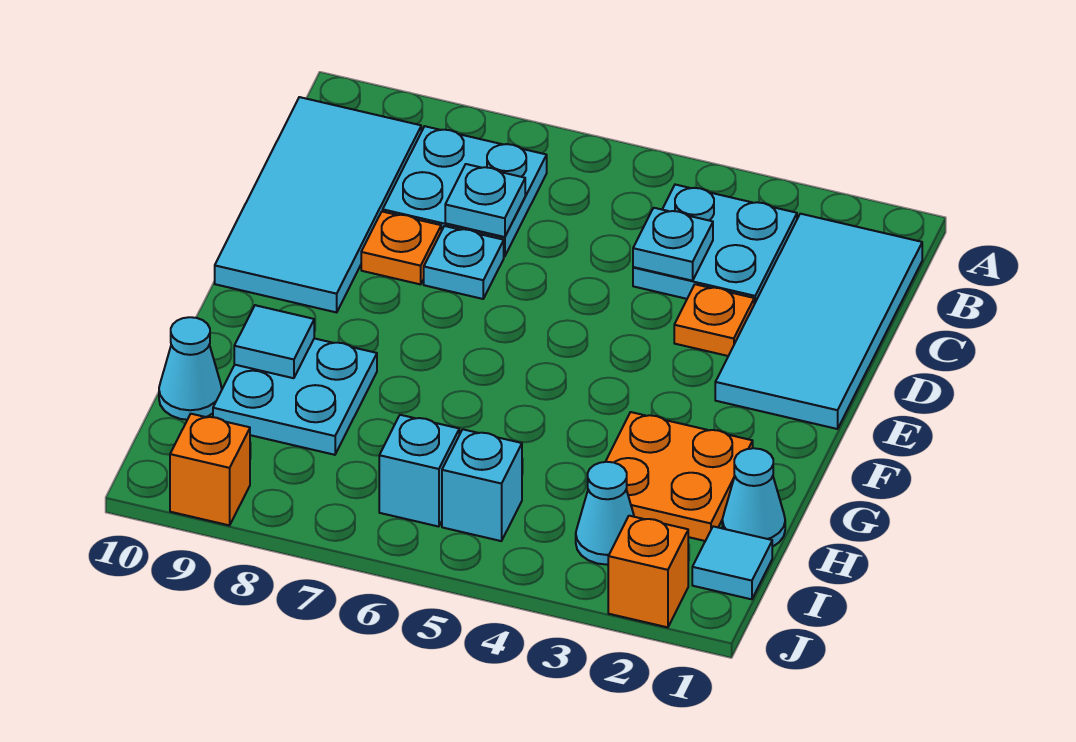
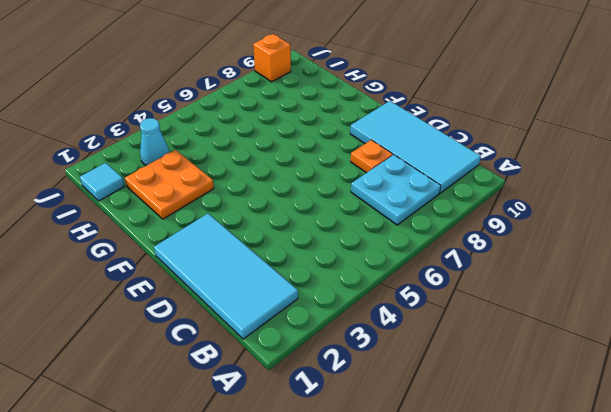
none -> cyan plate B3:C4 level 1
none -> orange plate D3 level 1
none -> cyan plate D7 level 1

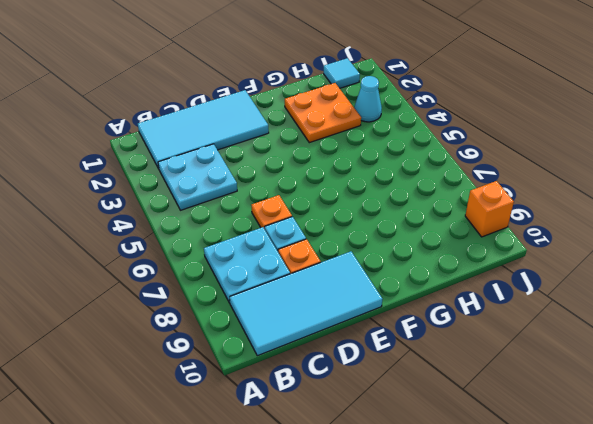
orange plate D6 level 1 -> orange plate D3 level 1
none -> cyan plate G8:H9 level 1
none -> cyan cone H1 level 1
none -> cyan cone H10 level 1

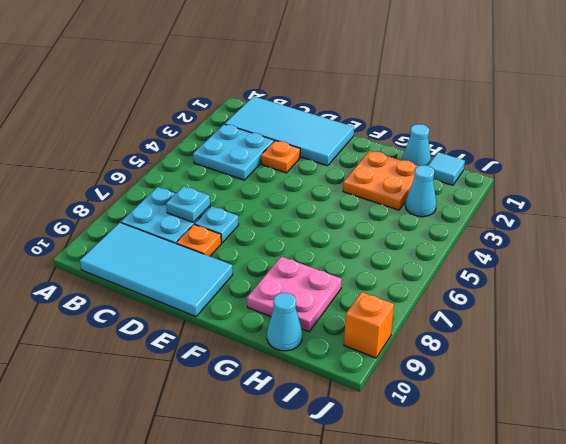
pink plate G8:H9 level 1 -> cyan plate G8:H9 level 1
none -> cyan brick I5 level 1
none -> cyan brick I6 level 1
none -> orange brick J2 level 1

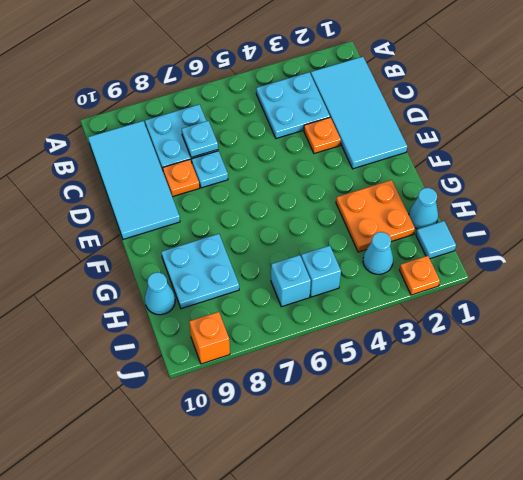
orange plate J2 level 1 -> orange brick J2 level 1
none -> cyan plate C4 level 2
none -> cyan tile G9 level 2

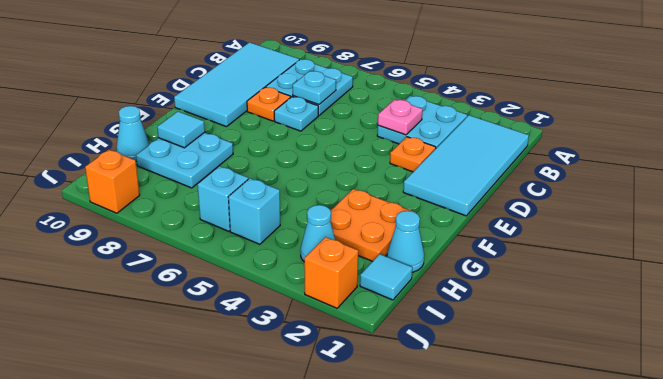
pink plate C4 level 2 -> cyan plate C4 level 2

